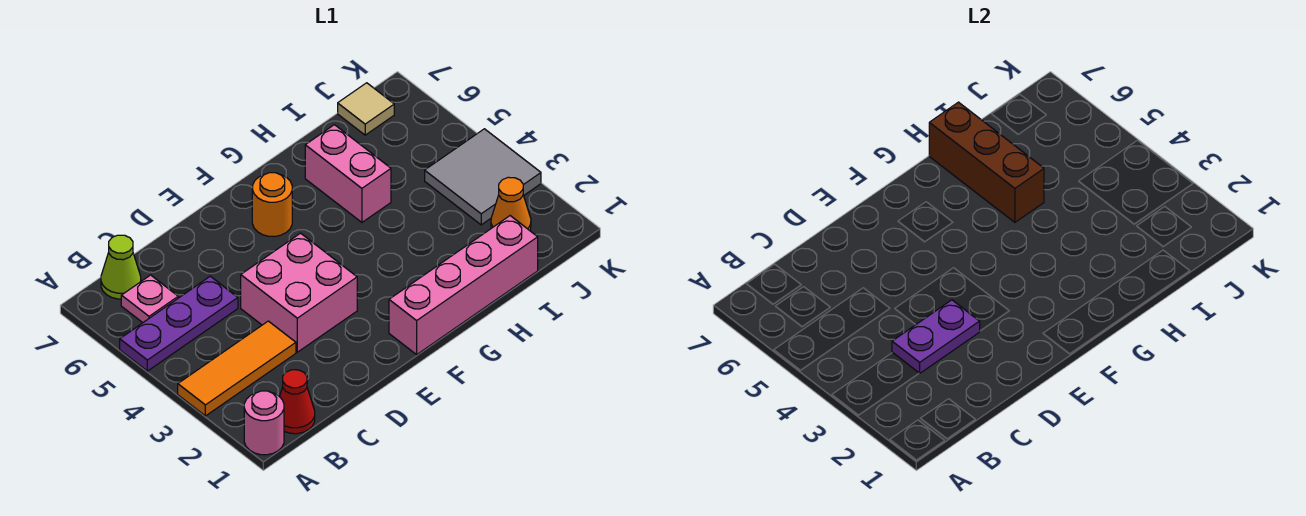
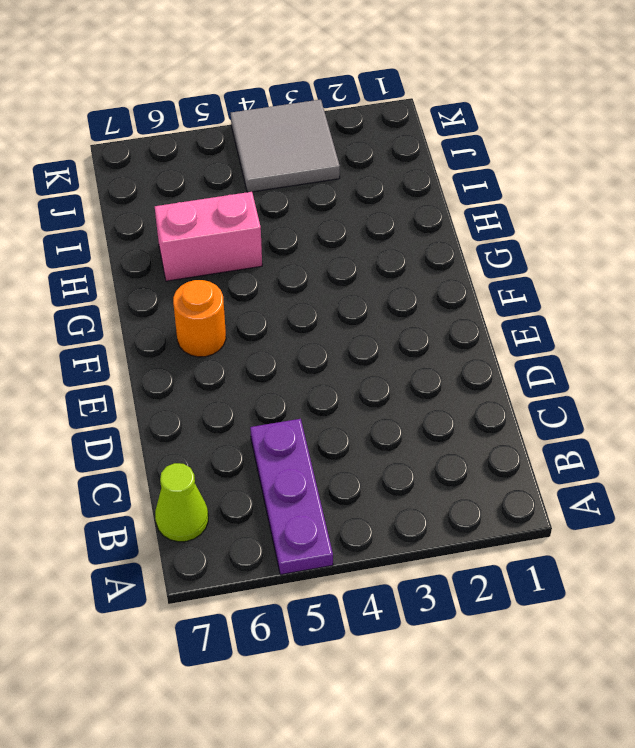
none -> pink round brick A1 level 1
none -> orange tile A3:C3 level 1
none -> red cone B1 level 1

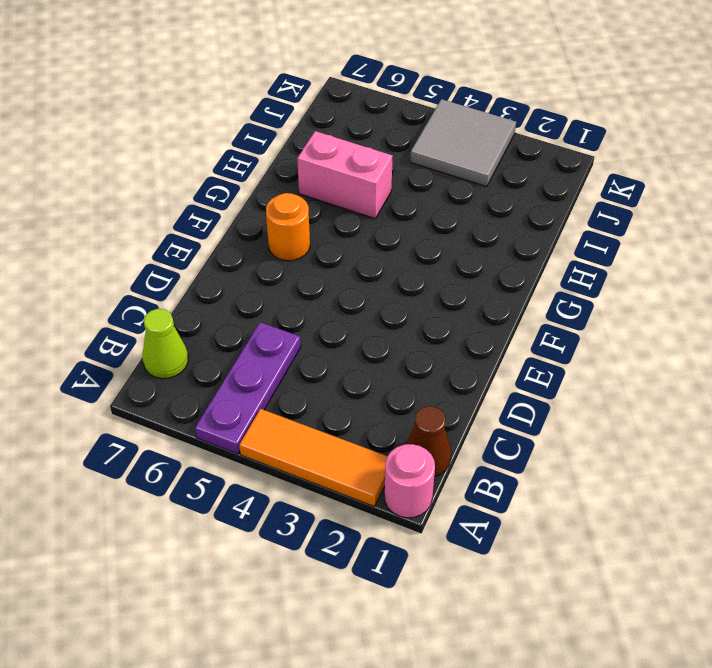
orange tile A2:A4 level 1 -> orange tile A3:C3 level 1
brown cone B1 level 1 -> red cone B1 level 1
none -> pink plate B6 level 1
none -> pink brick D3:E4 level 1
none -> pink brick F1:I1 level 1

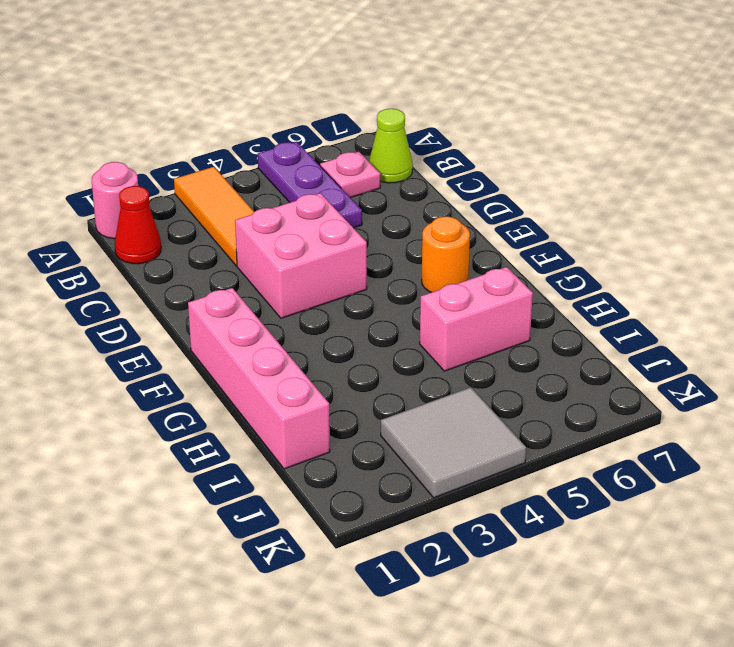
none -> orange cone J2 level 1
none -> tan tile J7 level 1
none -> purple plate C3:D3 level 2

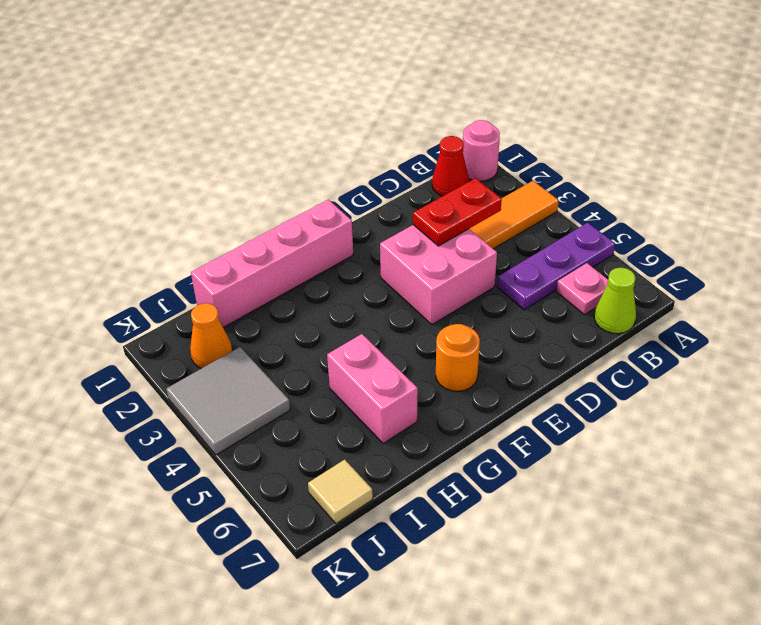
red plate C3:D3 level 2 -> purple plate C3:D3 level 2
none -> brown brick H5:H7 level 2

